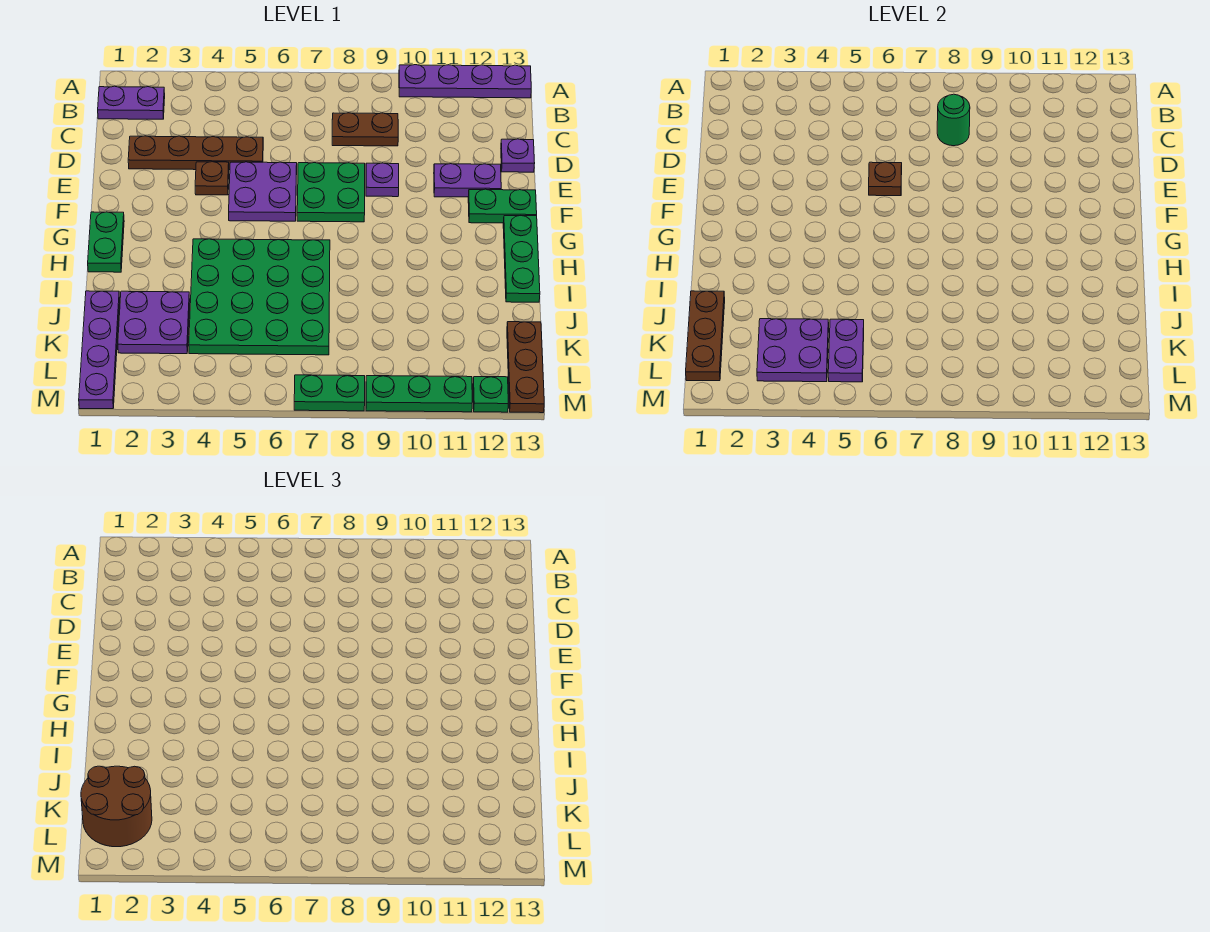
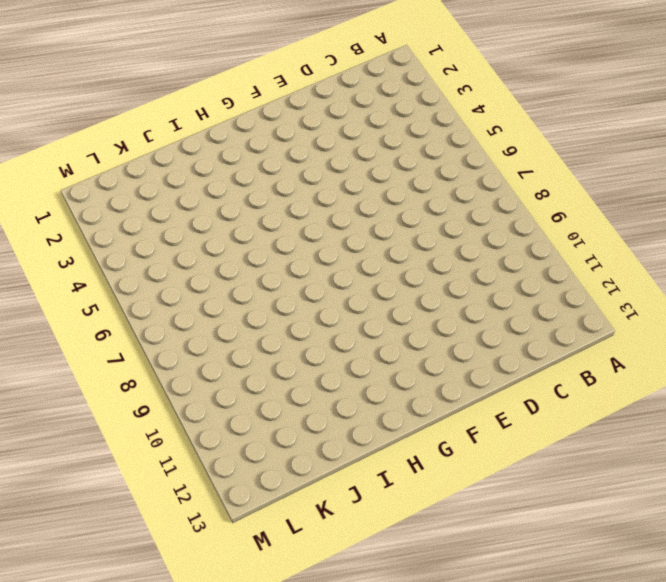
none -> purple plate A10:A13 level 1
none -> purple plate B1:B2 level 1
none -> brown plate C8:C9 level 1

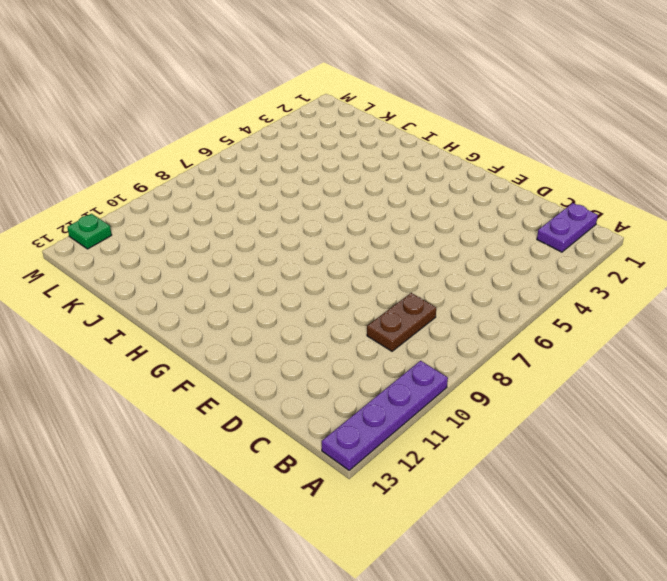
none -> brown plate D2:D5 level 1
none -> purple plate D13 level 1
none -> brown plate E4 level 1

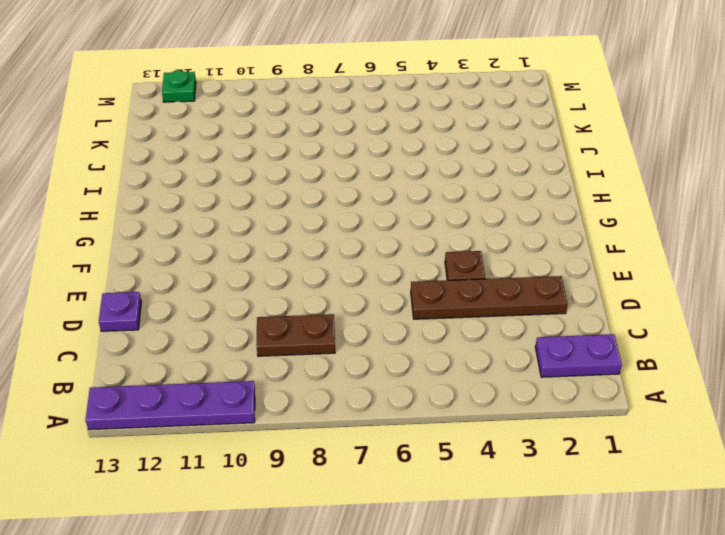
none -> purple plate E5:F6 level 1
none -> green plate E7:F8 level 1
none -> purple plate E9 level 1

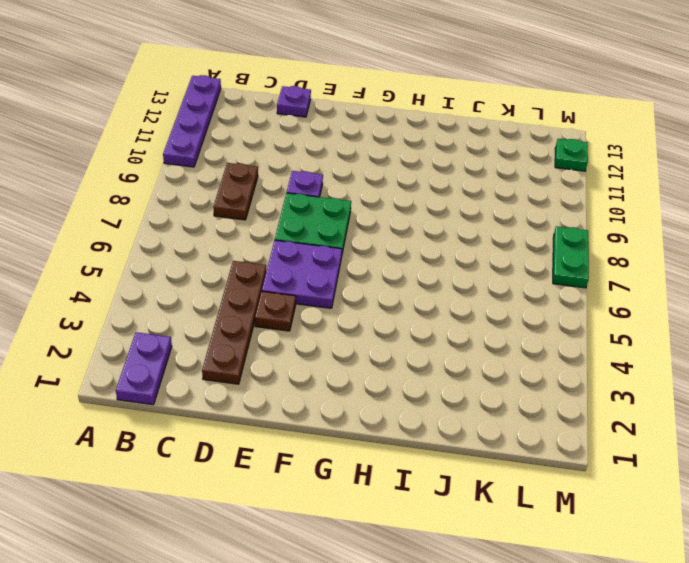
none -> purple plate E11:E12 level 1
none -> green plate F12:F13 level 1
none -> green plate G1:H1 level 1

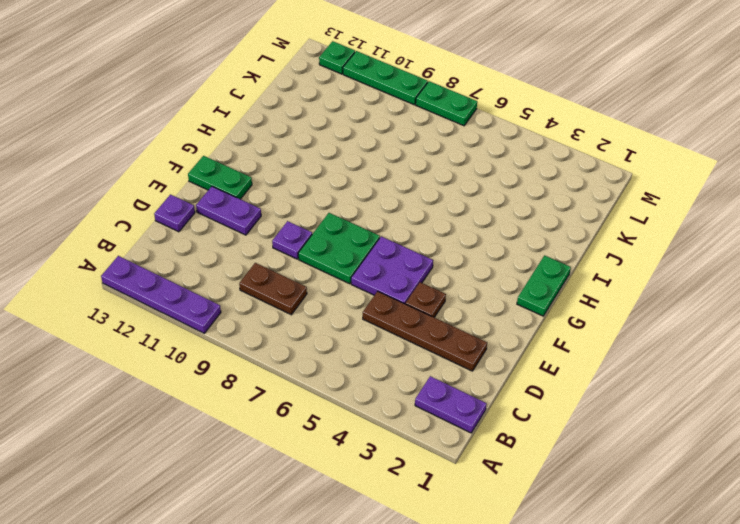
none -> green plate G13:I13 level 1
none -> green plate H4:K7 level 1
none -> purple plate J1:M1 level 1

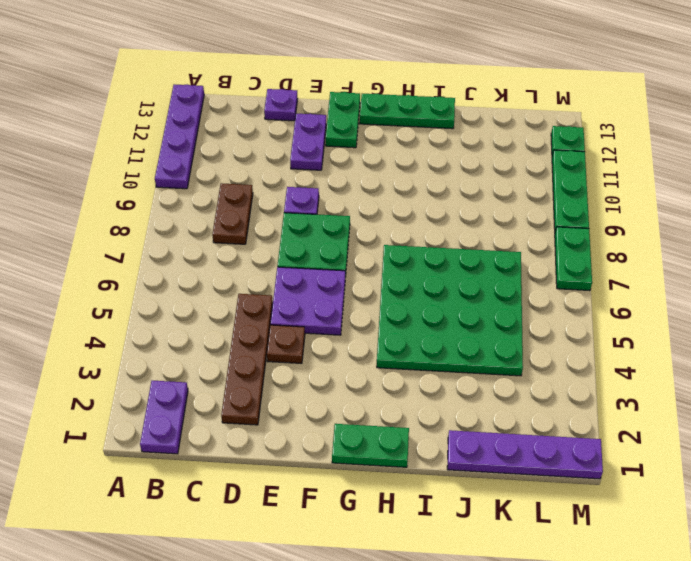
none -> purple plate J2:K3 level 1
none -> brown plate K13:M13 level 1
none -> green round brick C8 level 2

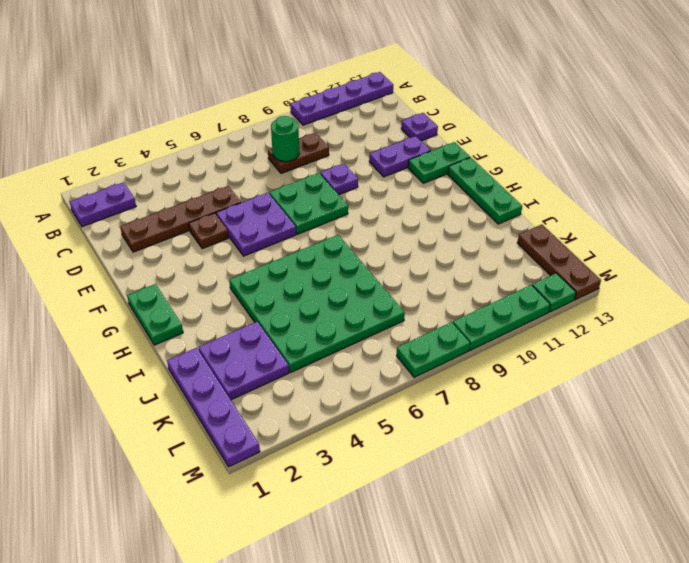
none -> brown plate E6 level 2
none -> brown plate J1:L1 level 2
none -> purple plate K3:L4 level 2

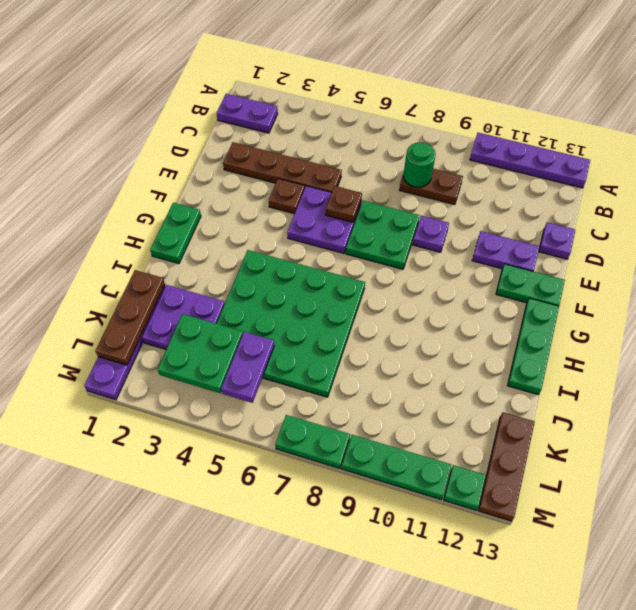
green plate K3:L4 level 2 -> purple plate K3:L4 level 2
none -> brown round brick K1:L2 level 3

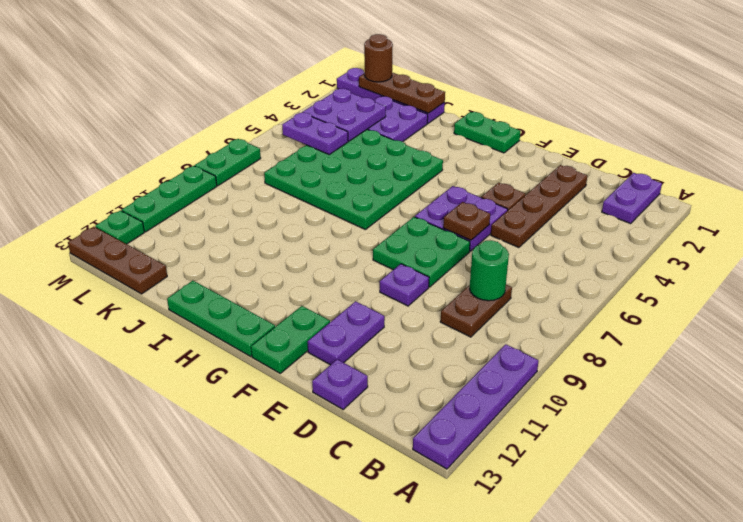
brown round brick L1 level 3 -> brown round brick K1:L2 level 3

